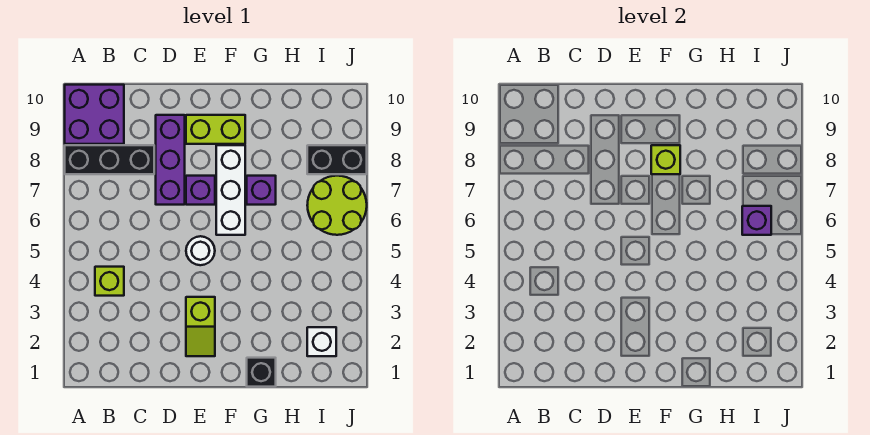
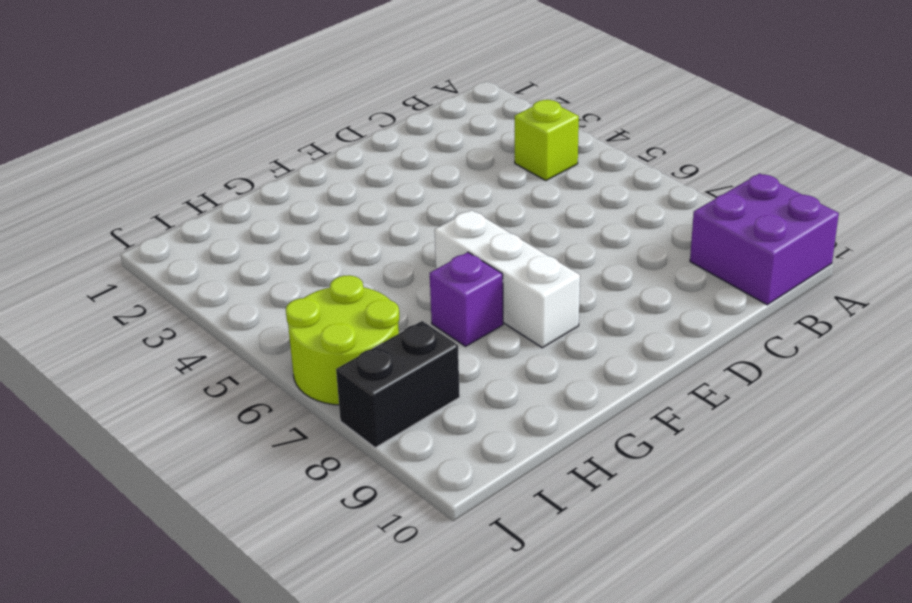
none -> black brick A8:C8 level 1
none -> purple brick D7:D9 level 1
none -> lime slope E2:E3 level 1 top 3

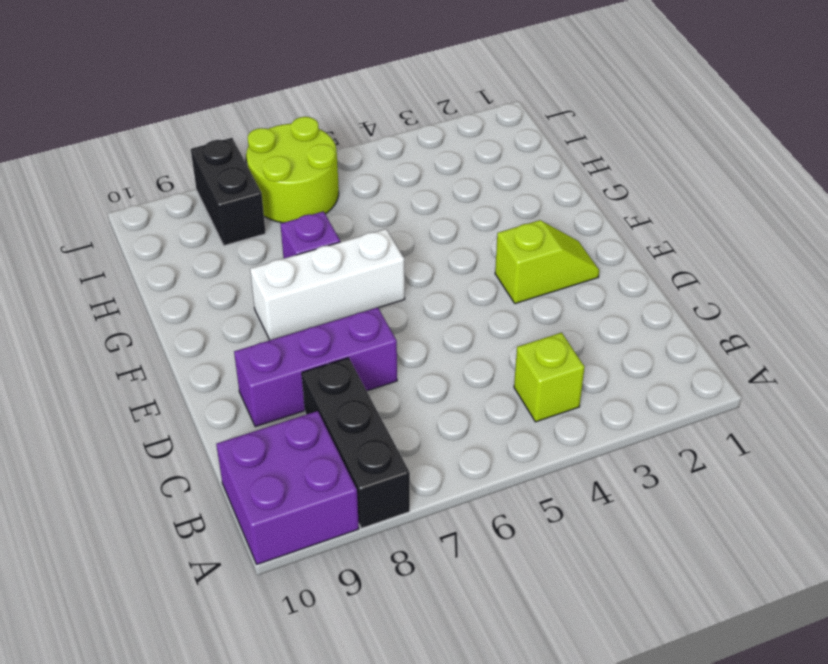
none -> white round brick E5 level 1
none -> purple brick E7 level 1
none -> lime brick E9:F9 level 1

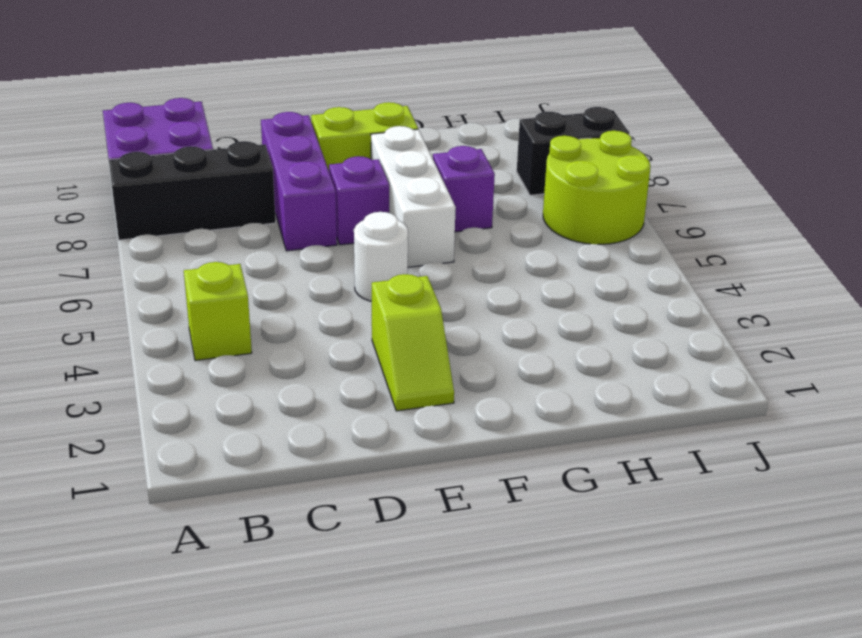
none -> black brick G1 level 1
none -> white brick I2 level 1
none -> lime brick F8 level 2

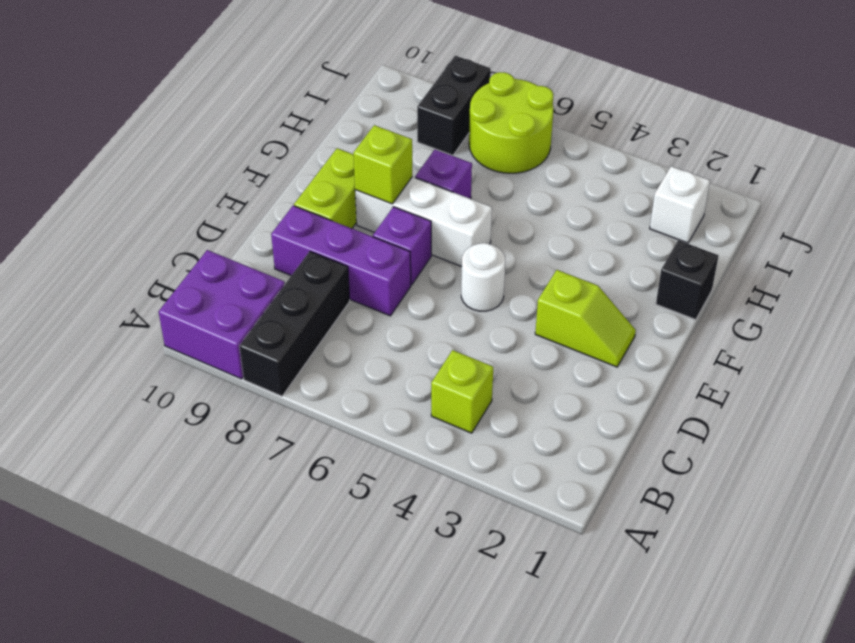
none -> purple brick I6 level 2

